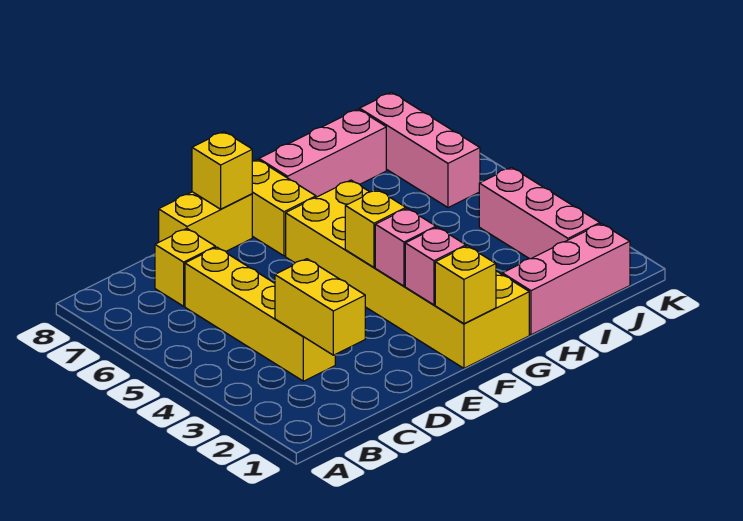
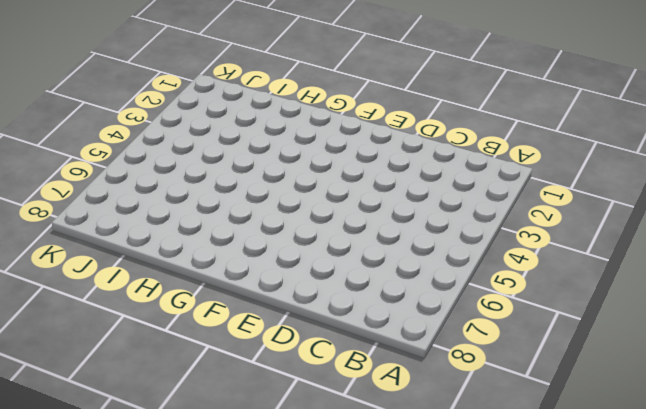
none -> yellow brick C3:C6 level 1
none -> yellow brick C7 level 1
none -> yellow brick D8:E8 level 1

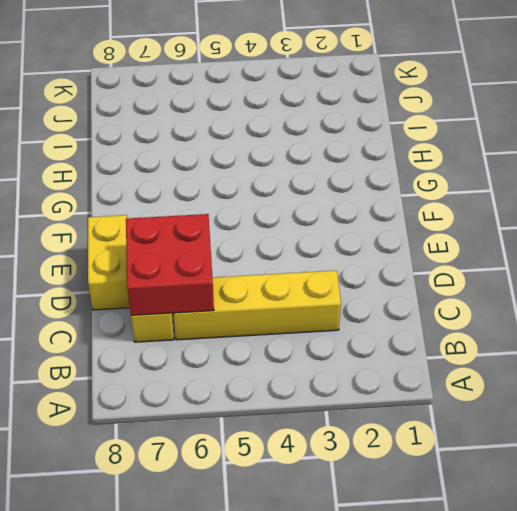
red brick C6:D7 level 2 -> none
none -> yellow brick F1:G6 level 1
none -> yellow brick F7:F8 level 1
none -> pink brick G8:I8 level 1

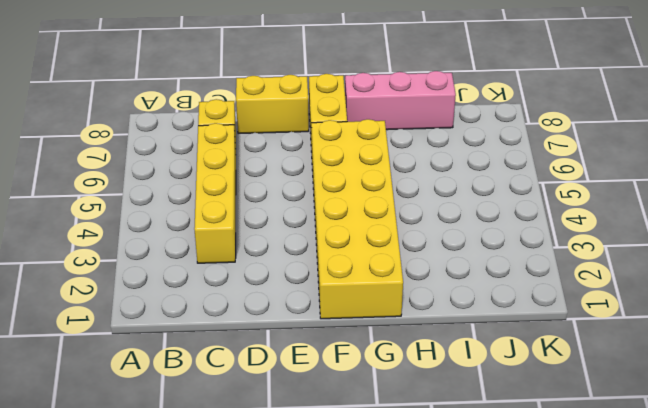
none -> pink brick H1:J1 level 1
none -> pink brick J2:J4 level 1
none -> pink brick J6:J8 level 1

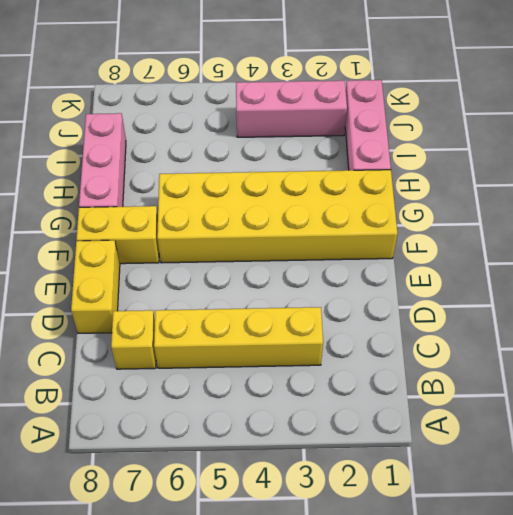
none -> pink brick J6:J8 level 1
none -> yellow brick C2:C3 level 2
none -> yellow brick E8 level 2

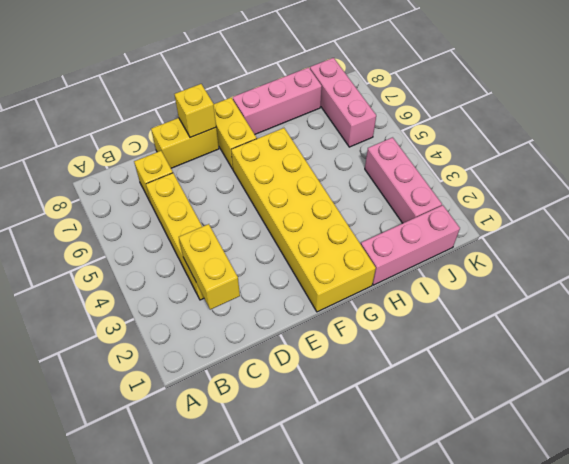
none -> yellow brick F1 level 2
none -> pink brick F2 level 2
none -> pink brick F3 level 2

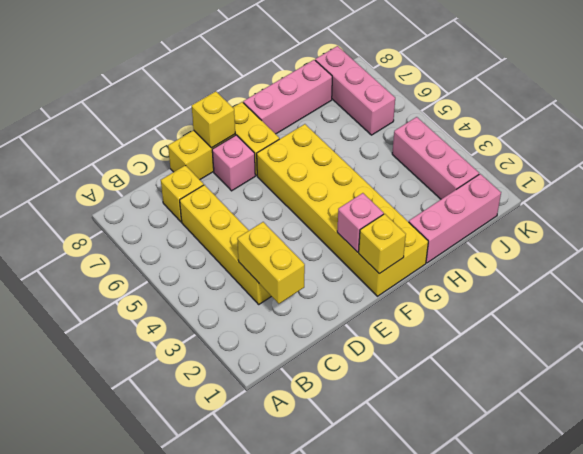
pink brick E7 level 1 -> pink brick F3 level 2
none -> yellow brick F4 level 2

